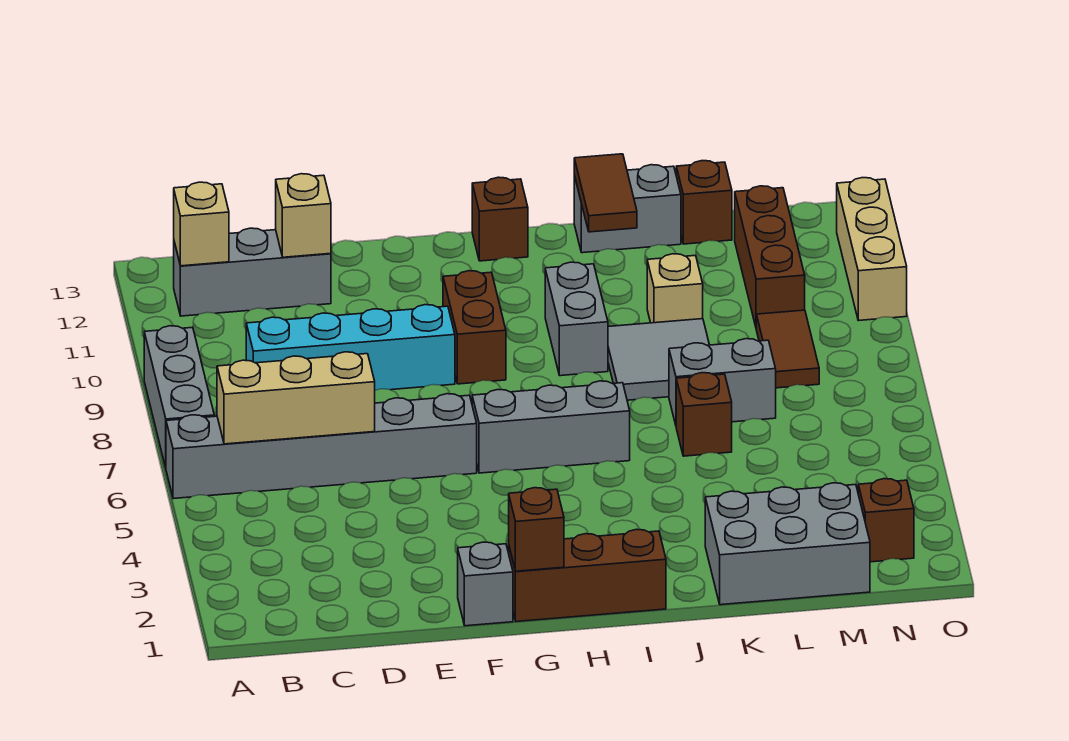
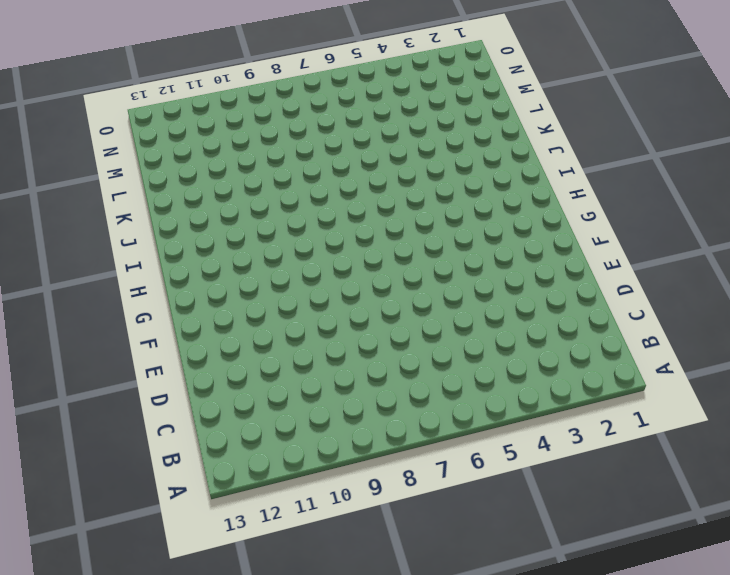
none -> grey brick A6:F6 level 1
none -> grey brick A7:A9 level 1
none -> grey brick B12:D12 level 1

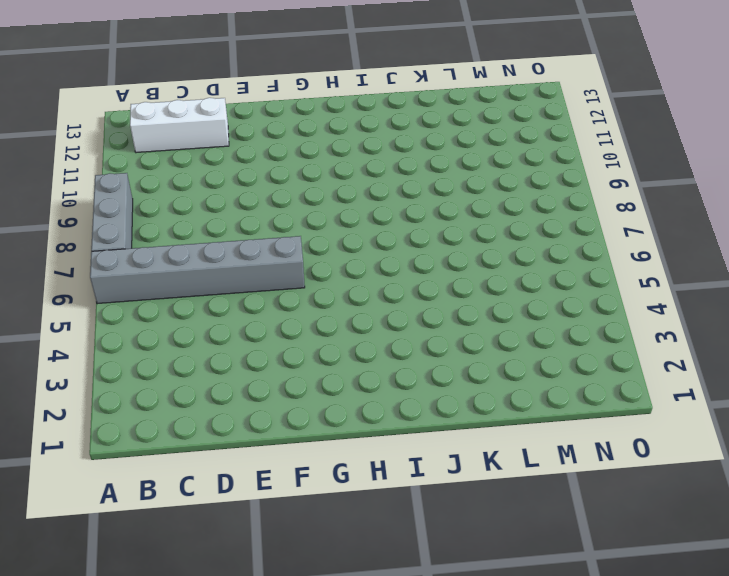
white brick B12:D12 level 1 -> grey brick B12:D12 level 1
none -> cyan brick C9:F9 level 1
none -> grey brick F1 level 1
none -> brown brick G1:I1 level 1

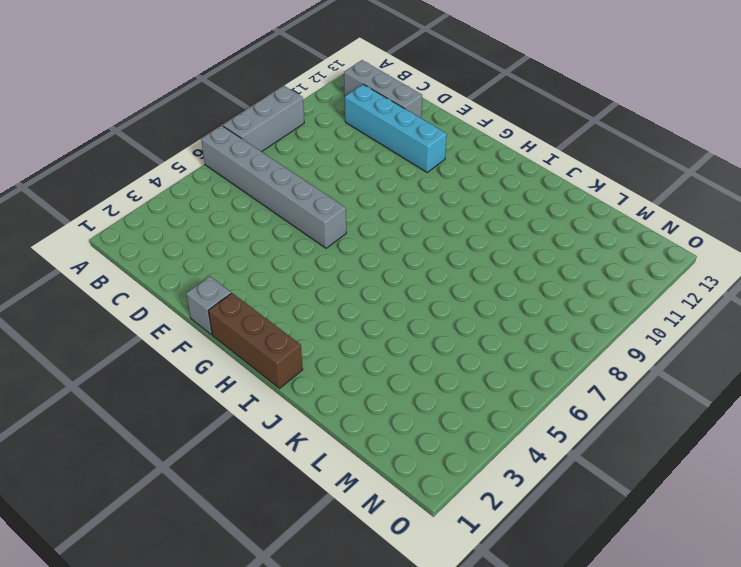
cyan brick C11:F11 level 1 -> cyan brick C9:F9 level 1
none -> grey brick G6:I6 level 1
none -> brown brick G9:G10 level 1
none -> brown brick H13 level 1

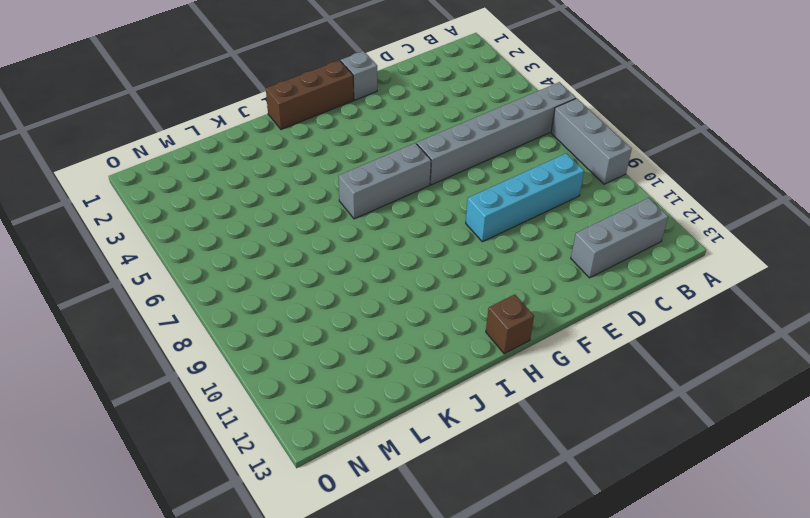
none -> brown brick G9:G10 level 1
none -> grey brick I9:I10 level 1
none -> grey tile J8:K9 level 1

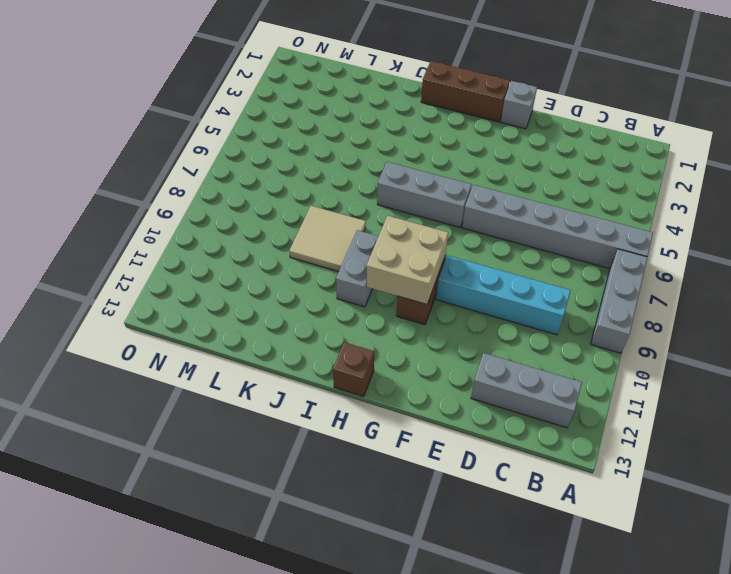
tan brick G9:H10 level 2 -> none
tan tile J8:K9 level 1 -> grey tile J8:K9 level 1
none -> grey brick J13:K13 level 1
none -> grey brick K1:M2 level 1
none -> brown brick K6 level 1

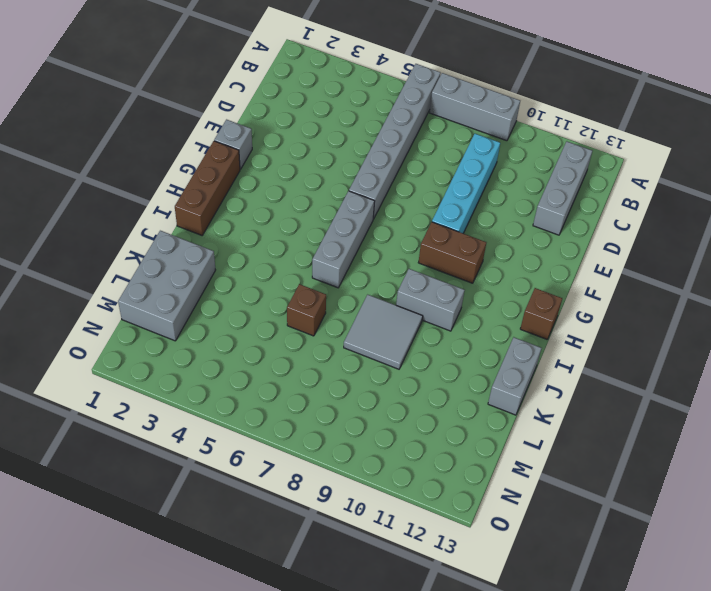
none -> grey brick K7:L7 level 1
none -> tan brick K10 level 1
none -> brown brick L13 level 1

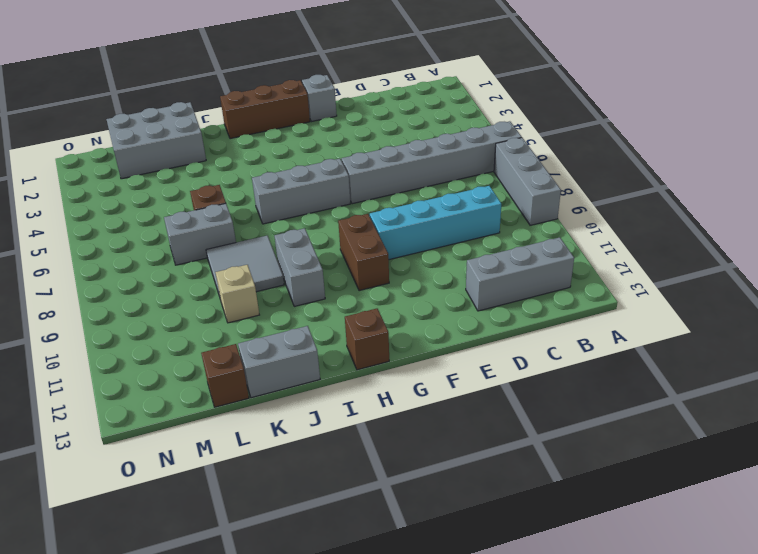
none -> brown tile M8:M9 level 1
none -> brown brick M10:M12 level 1
none -> brown brick N2 level 1

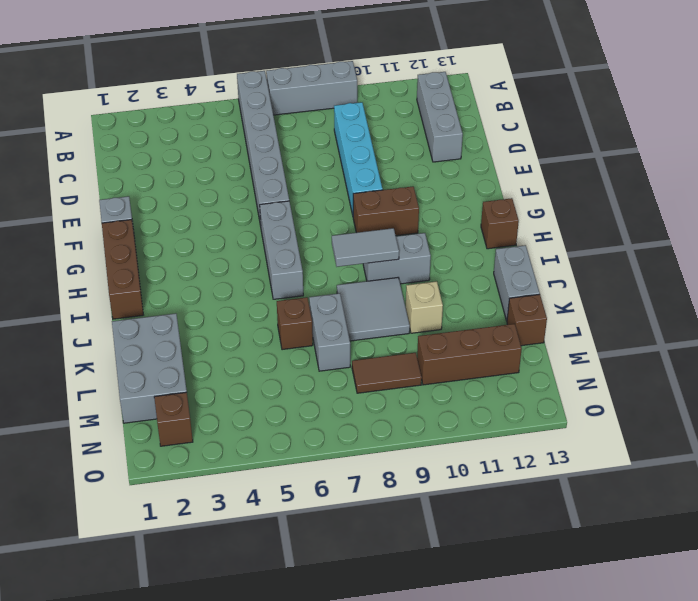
grey tile I8:I9 level 2 -> none
none -> tan brick O10:O12 level 1
none -> tan brick B6:D6 level 2
none -> tan brick B12 level 2

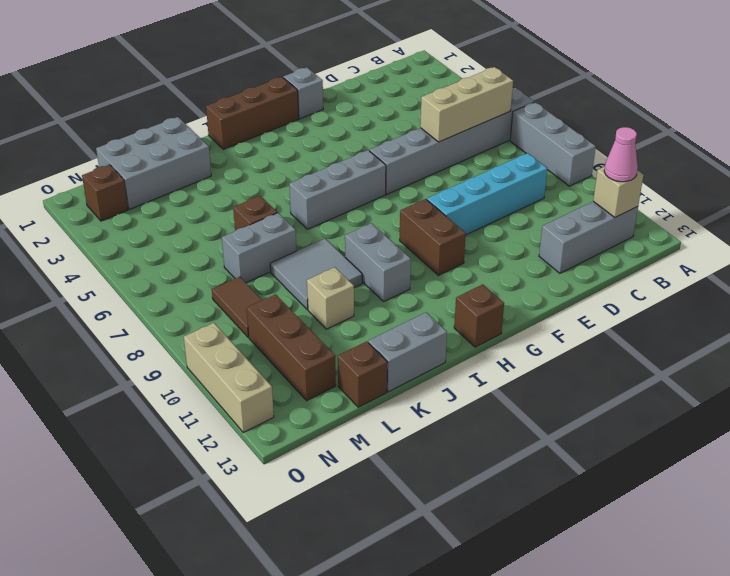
pink cone B12 level 3 -> none
none -> tan brick D12 level 2
none -> brown brick G1 level 2
none -> brown tile J12:J13 level 2

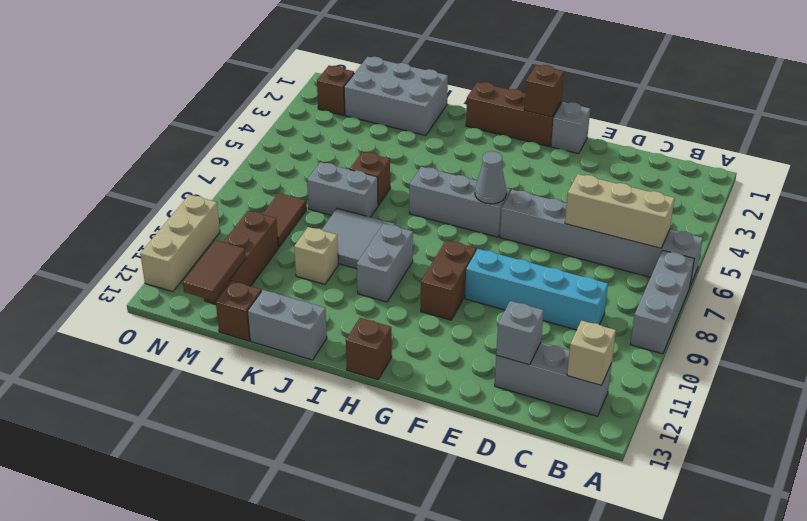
grey brick D12 level 2 -> tan brick D12 level 2
grey cone G6 level 2 -> none
brown tile M12:M13 level 2 -> brown tile J12:J13 level 2

